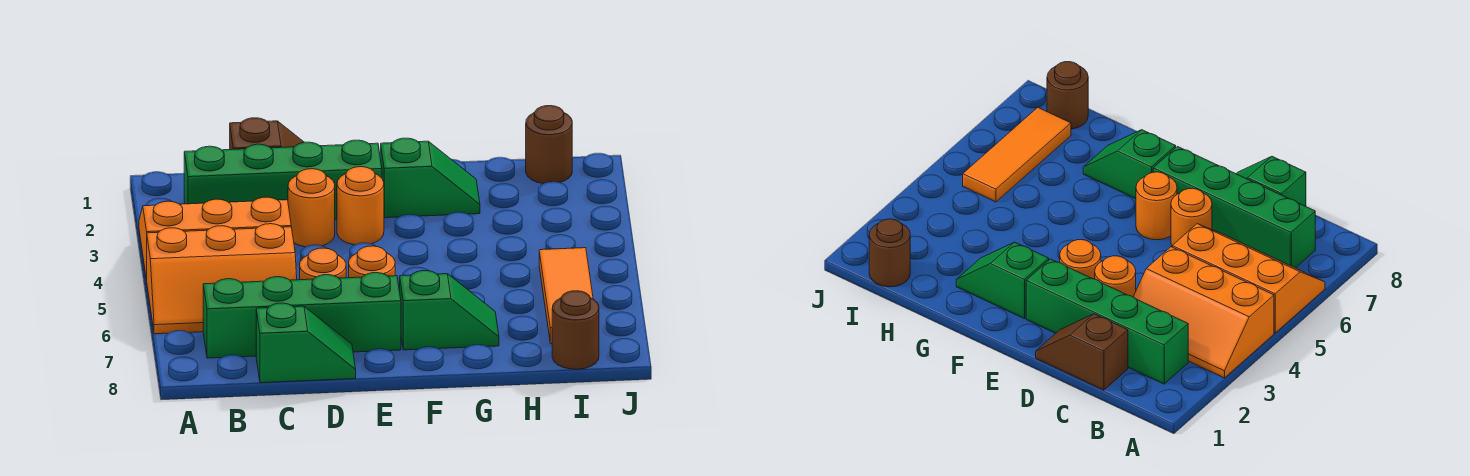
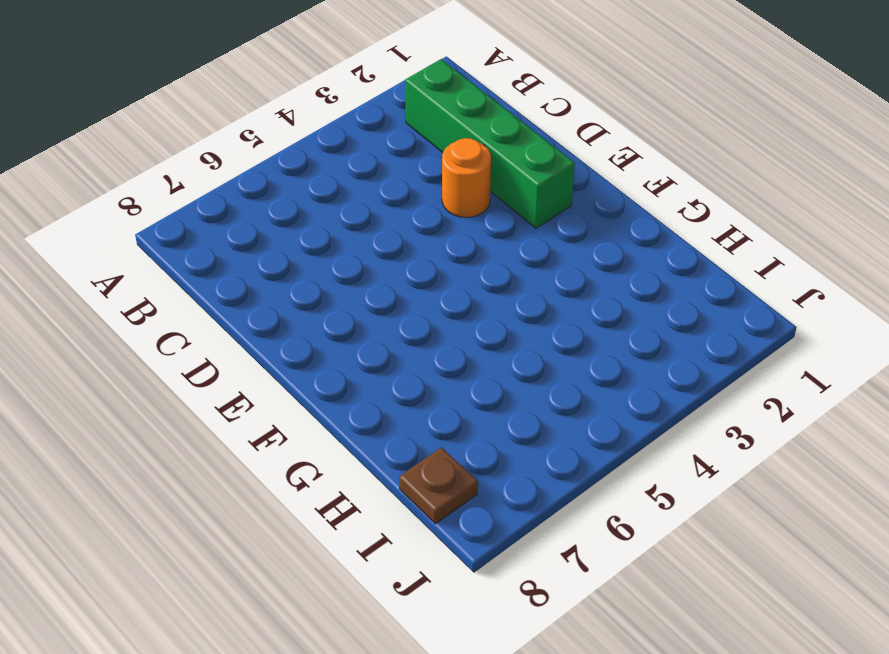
brown plate I8 level 1 -> brown round brick I8 level 1
none -> orange slope A3:C4 level 1 top 4
none -> orange slope A5:C6 level 1 top 5
none -> green brick B7:E7 level 1

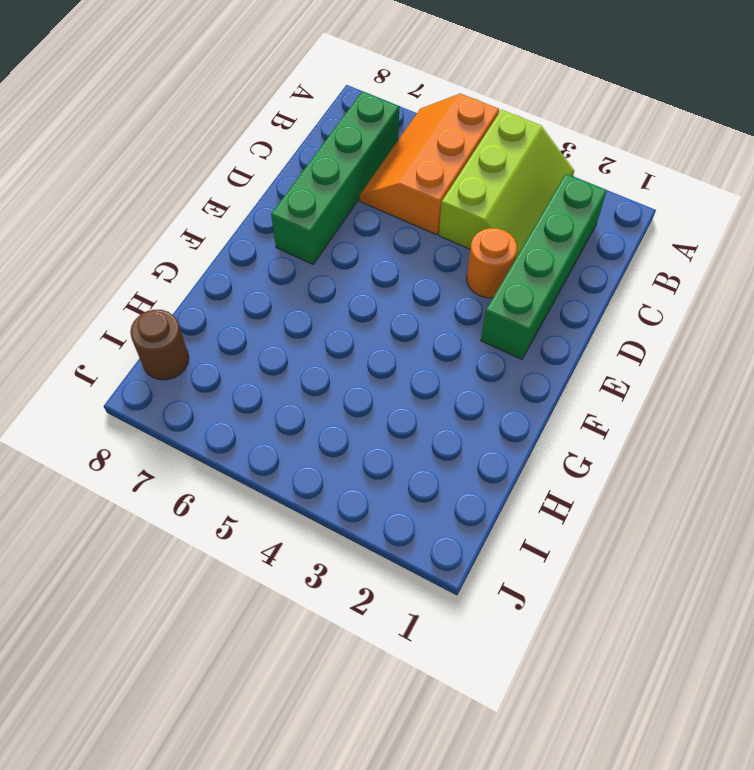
lime slope A3:C4 level 1 top 4 -> orange slope A3:C4 level 1 top 4
none -> brown slope C1:D1 level 1 top C
none -> green slope C8:D8 level 1 top C
none -> orange round brick D6 level 1

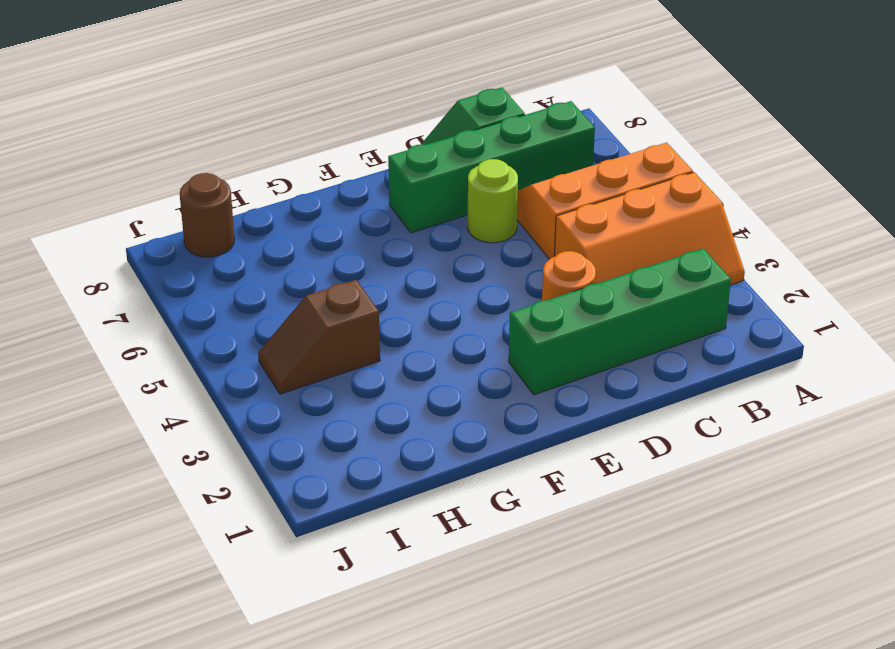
lime round brick D6 level 1 -> orange round brick D6 level 1
brown slope H4:I4 level 1 top H -> brown slope C1:D1 level 1 top C
none -> orange round brick E3 level 1
none -> orange round brick E6 level 1
none -> green slope F2:G2 level 1 top F

